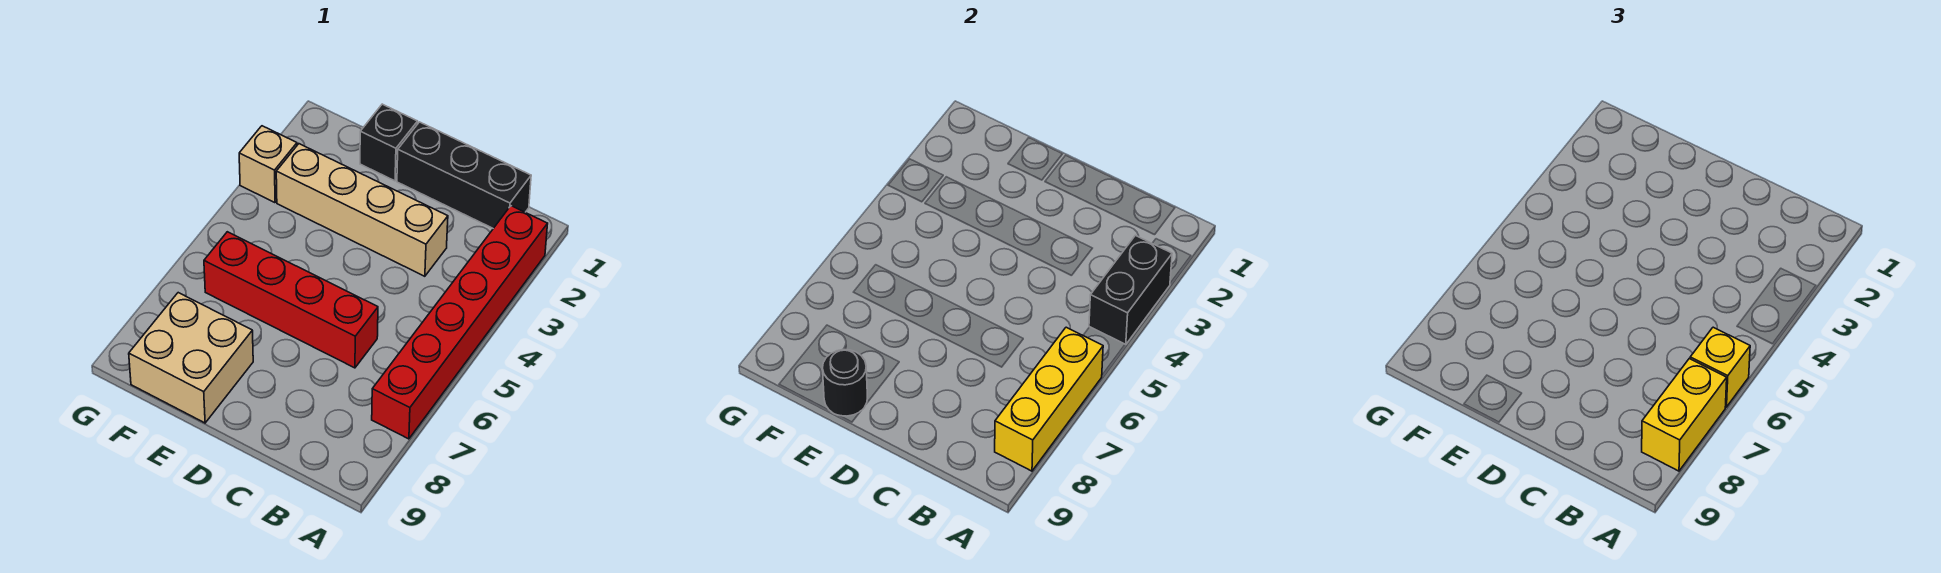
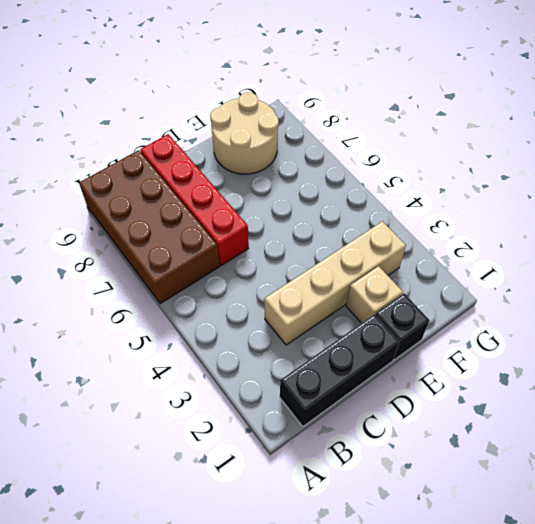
brown brick A6:B9 level 1 -> red brick A2:A7 level 1
red brick C6:C9 level 1 -> red brick C6:F6 level 1
tan brick E2 level 1 -> tan brick G3 level 1
tan round brick E8:F9 level 1 -> tan brick E8:F9 level 1
none -> black brick A3:A4 level 2
none -> yellow brick A6:A8 level 2
none -> black round brick E9 level 2

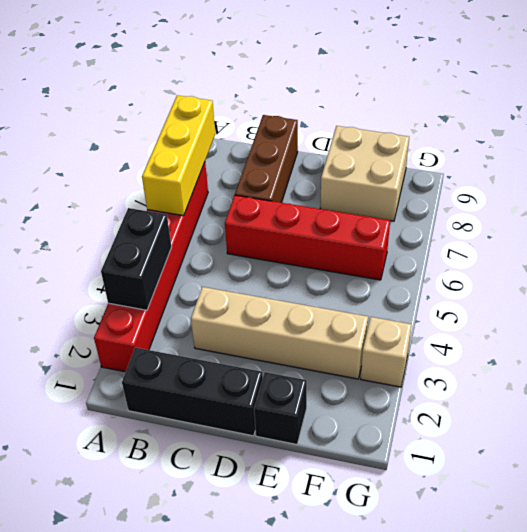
brown brick C7:C9 level 1 -> none
none -> black round brick E9 level 2
none -> yellow brick A6 level 3
none -> yellow brick A7:A8 level 3

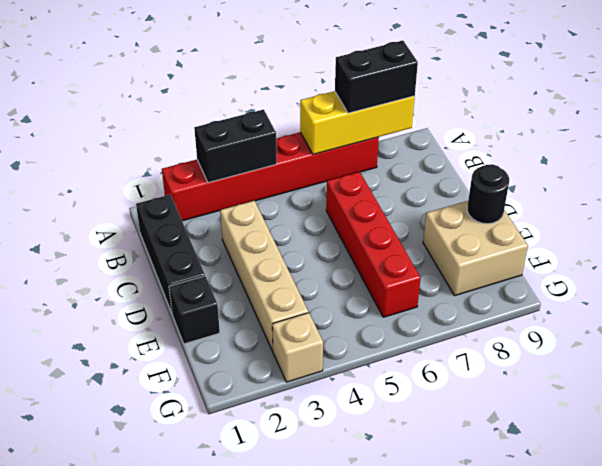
black brick A7:A8 level 3 -> yellow brick A7:A8 level 3
none -> yellow brick A6 level 3

